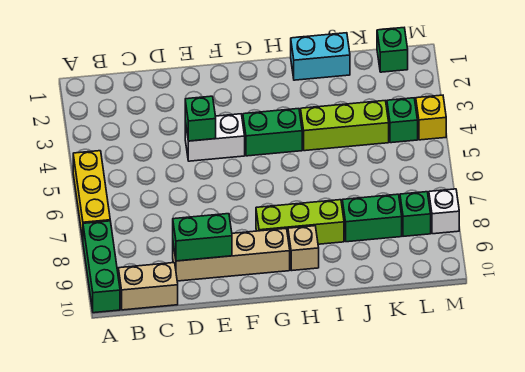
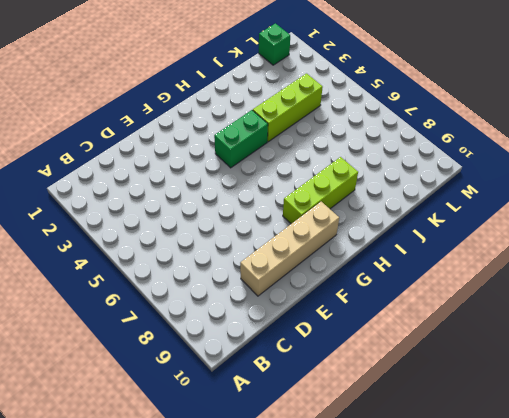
none -> yellow brick A5:A7 level 1
none -> green brick A8:A10 level 1
none -> tan brick B10:C10 level 1

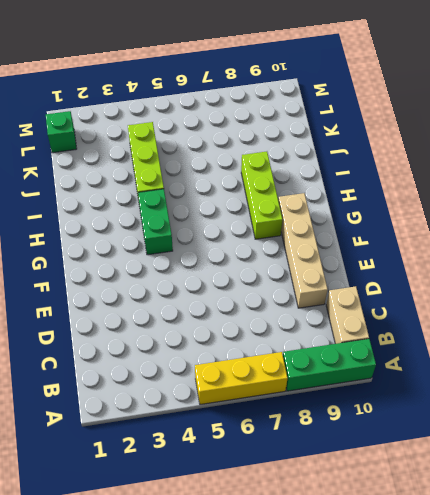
none -> white brick E4:F4 level 1
none -> tan brick H9 level 1
none -> cyan brick I1:J1 level 1

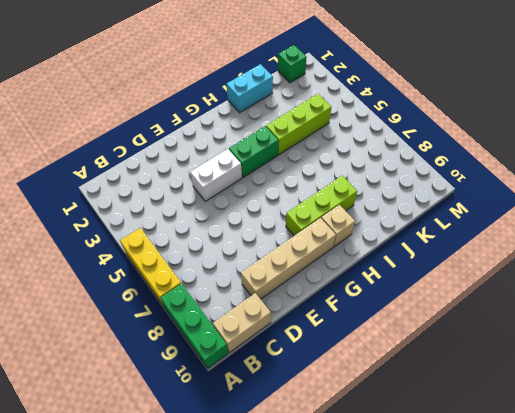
none -> green brick J8:K8 level 1
none -> green brick L4 level 1
none -> green brick L8 level 1

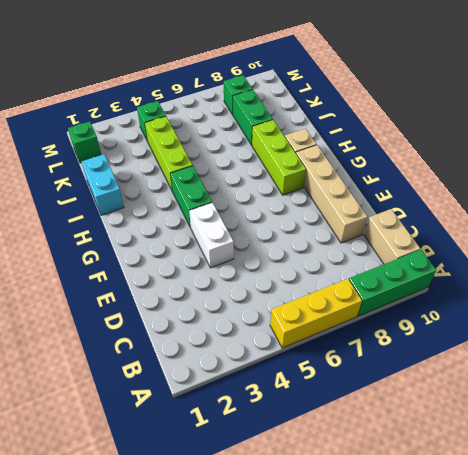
none -> yellow brick M4 level 1
none -> white brick M8 level 1
none -> green brick D9:E9 level 2

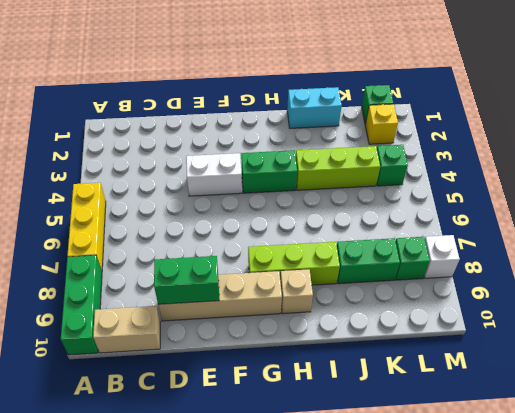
yellow brick L2 level 1 -> yellow brick M4 level 1
none -> green brick E4 level 2

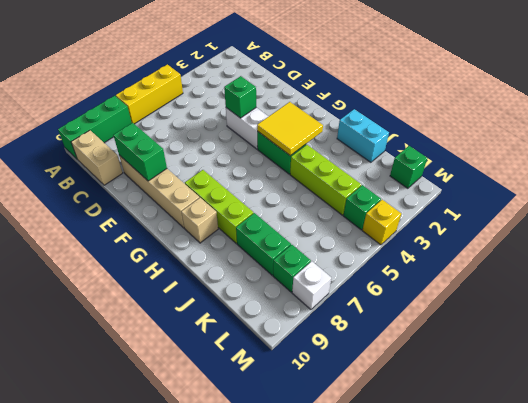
yellow tile G3:H4 level 2 -> none

